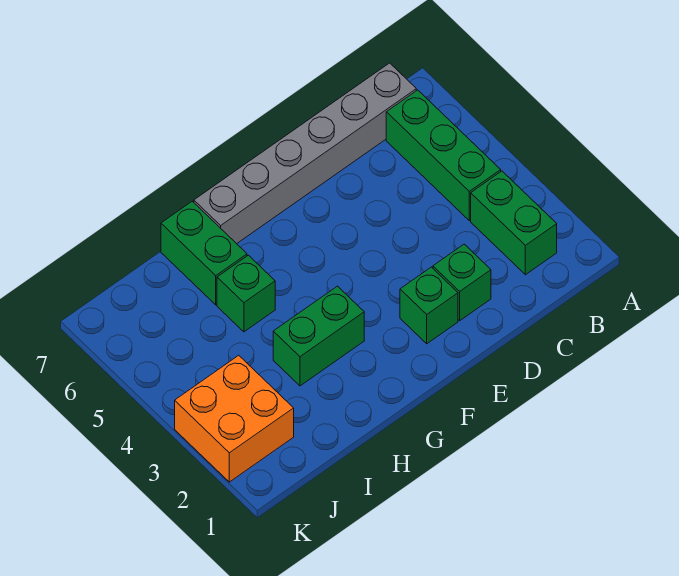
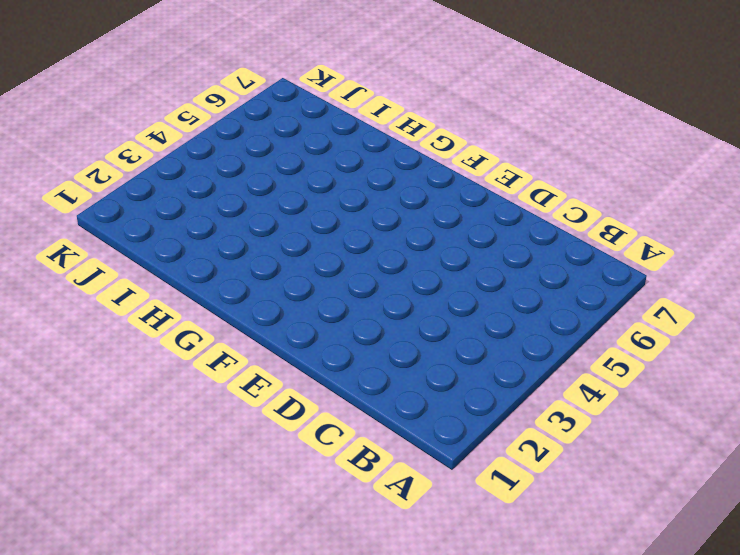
none -> green brick B2:B3 level 1
none -> green brick B4:B6 level 1

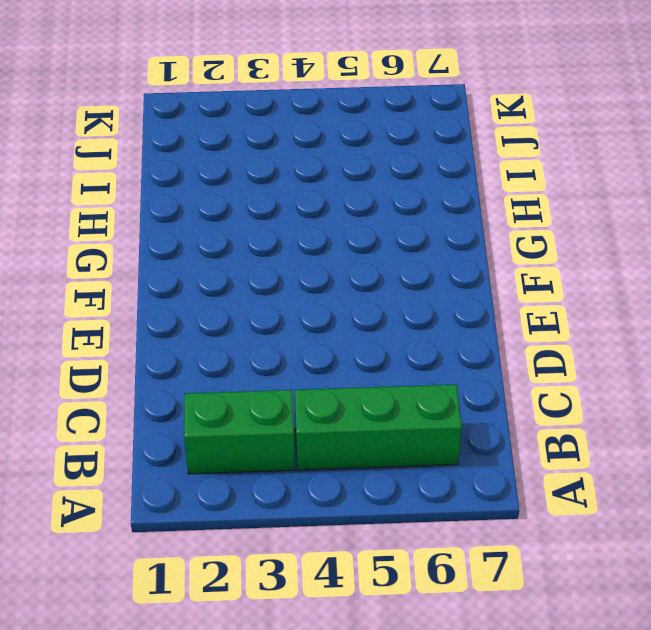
none -> grey brick B7:G7 level 1
none -> green brick D2 level 1

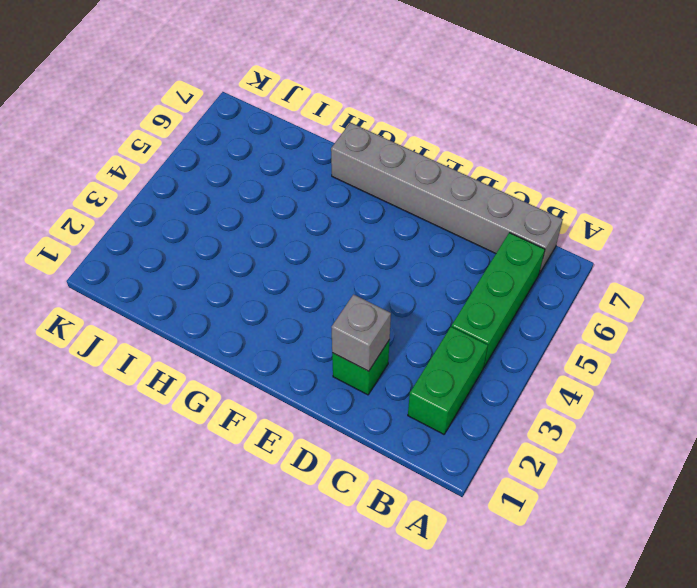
grey brick D2 level 2 -> none
none -> green brick E2 level 1
none -> green brick G3:H3 level 1

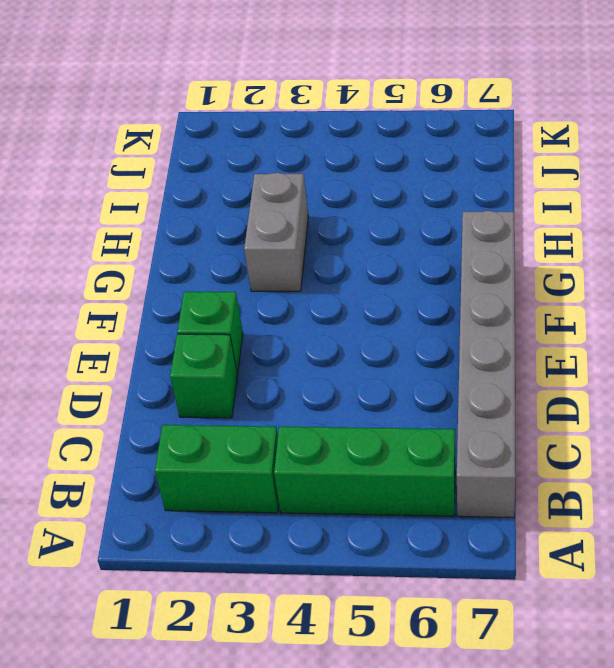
grey brick G3:H3 level 1 -> green brick G3:H3 level 1
none -> green brick H5 level 1
none -> green brick H6:H7 level 1

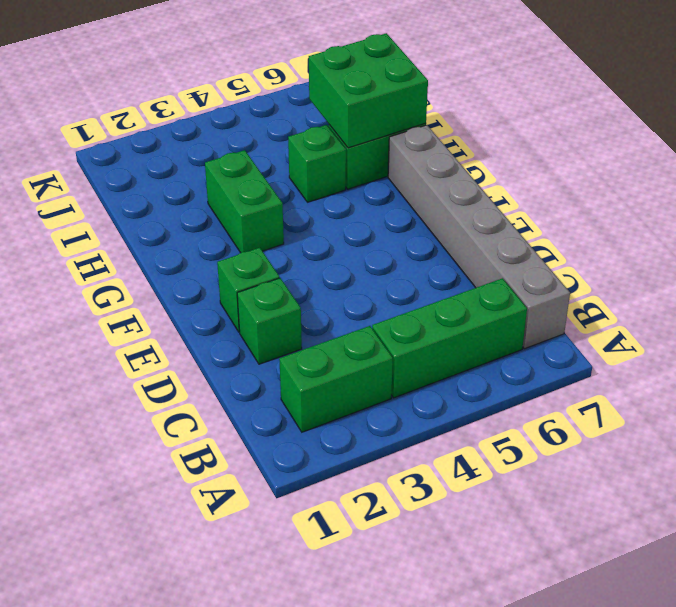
green brick H6:I7 level 2 -> none
none -> orange brick J2:K3 level 1

